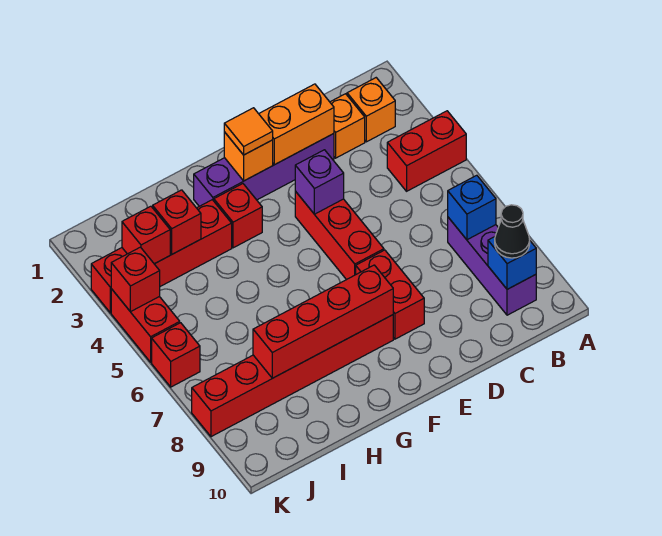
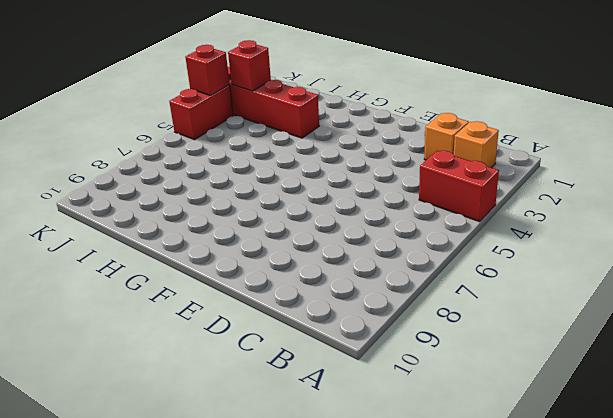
none -> purple brick B7:B9 level 1
none -> purple brick D2:G2 level 1
none -> red brick E4:E6 level 1

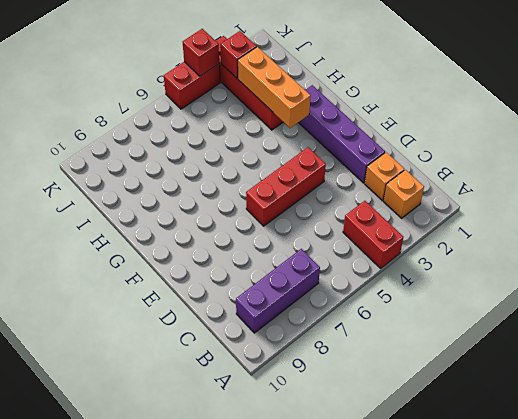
orange brick G3:I3 level 2 -> red brick I3 level 2
none -> red brick E7:E8 level 1
none -> red brick F8:K8 level 1
none -> red brick G3 level 1

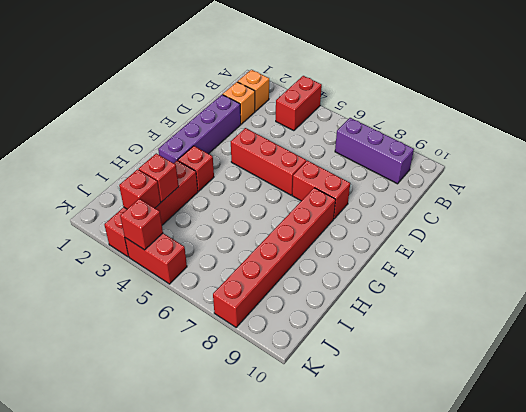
none -> red brick K6 level 1
none -> blue brick B7 level 2
none -> blue brick B9 level 2

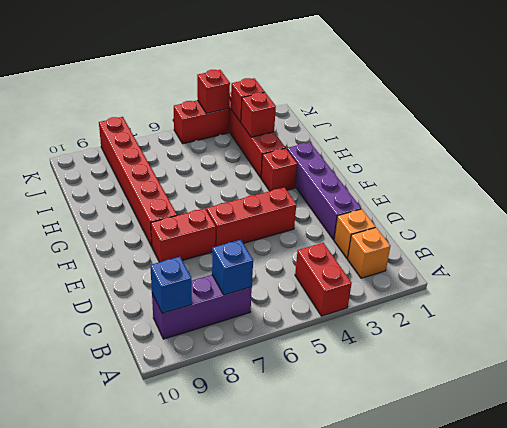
none -> red brick K6 level 1
none -> orange brick D2:E2 level 2
none -> purple brick E4 level 2

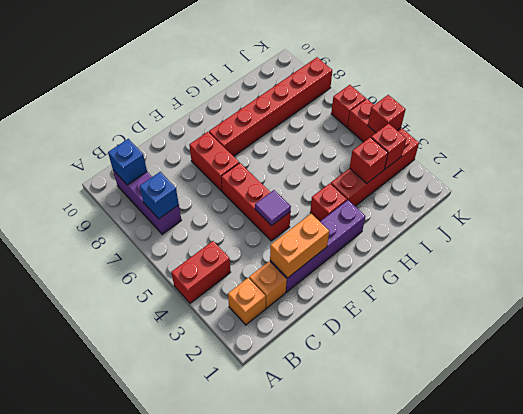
purple tile E4 level 2 -> purple brick E4 level 2
none -> orange brick F2 level 2
none -> red brick F8:I8 level 2
none -> black cone B9 level 3

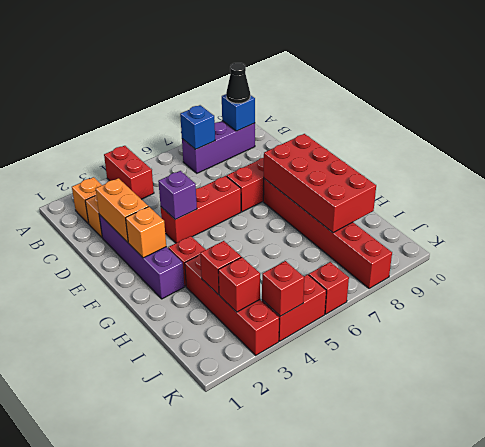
red brick F8:I9 level 2 -> red brick F8:I8 level 2
none -> orange tile F2 level 3

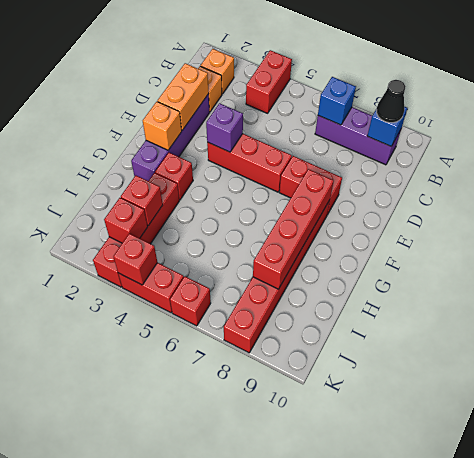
none -> orange tile F2 level 3

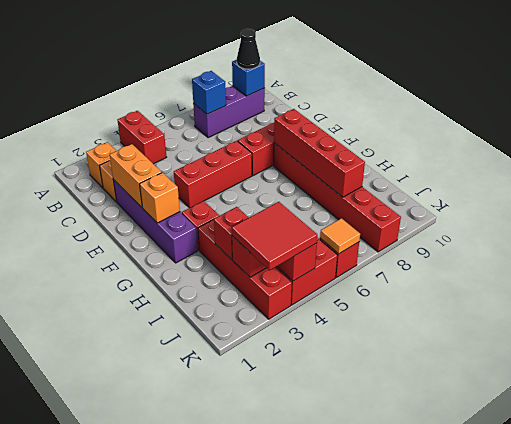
red tile J3:K4 level 3 -> none
orange tile K6 level 2 -> orange tile F2 level 3
none -> purple brick E4 level 2

